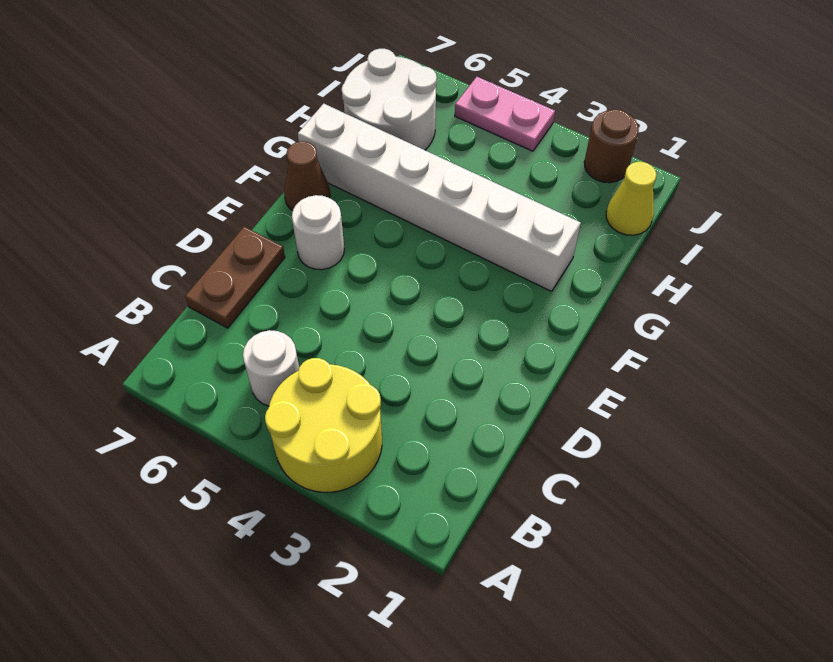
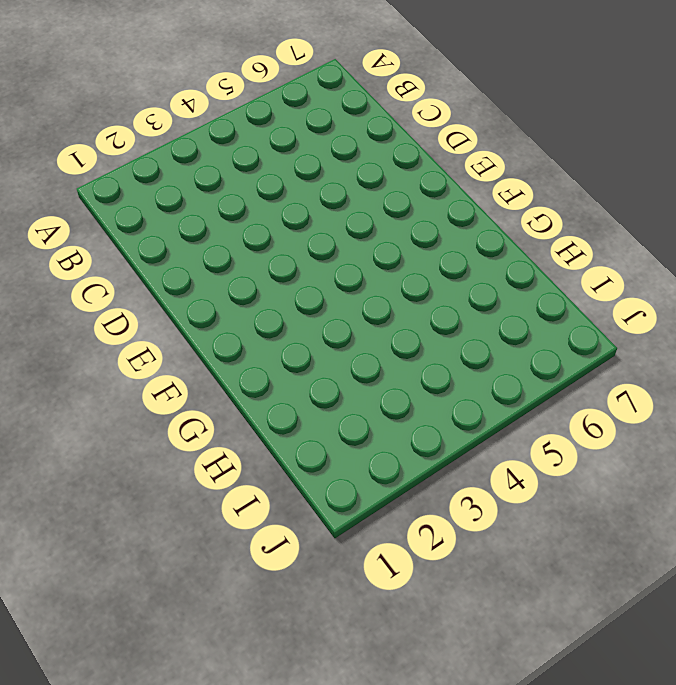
none -> yellow round brick A3:B4 level 1
none -> white round brick B5 level 1

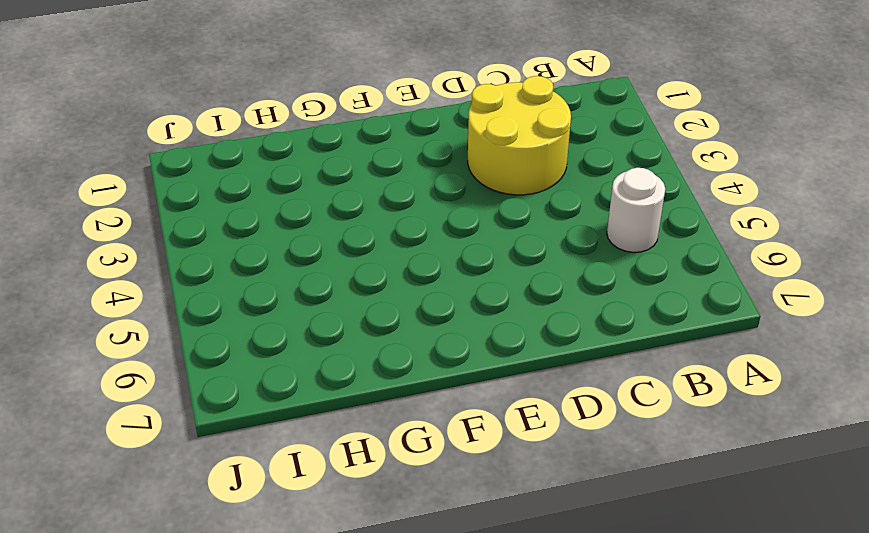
yellow round brick C2:D3 level 1 -> yellow round brick A3:B4 level 1
none -> brown plate C7:D7 level 1
none -> white round brick E6 level 1

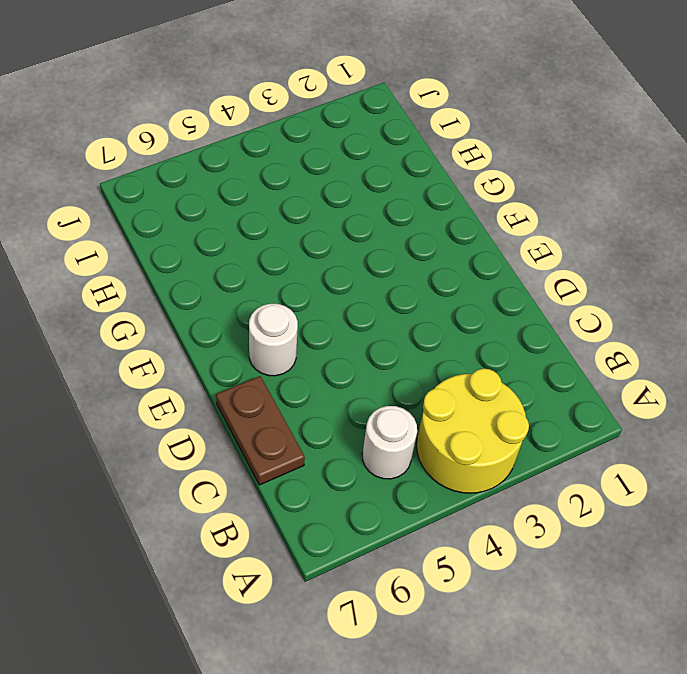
none -> brown cone F7 level 1
none -> white brick G2:G7 level 1

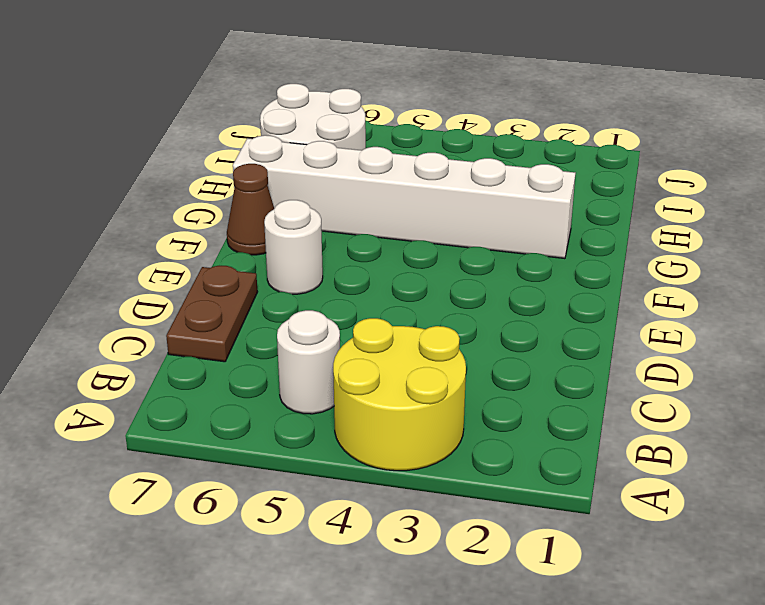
none -> yellow cone I1 level 1
none -> brown round brick J2 level 1

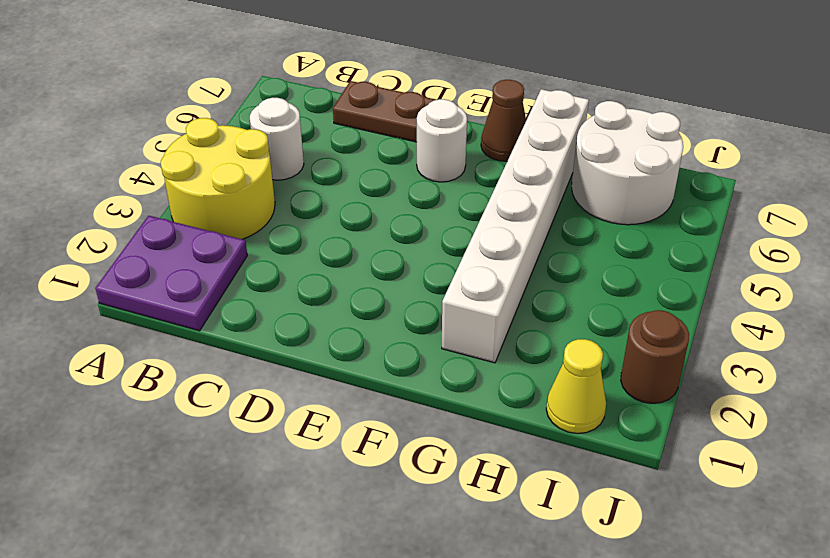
purple plate A1:B2 level 1 -> none
none -> pink plate J4:J5 level 1

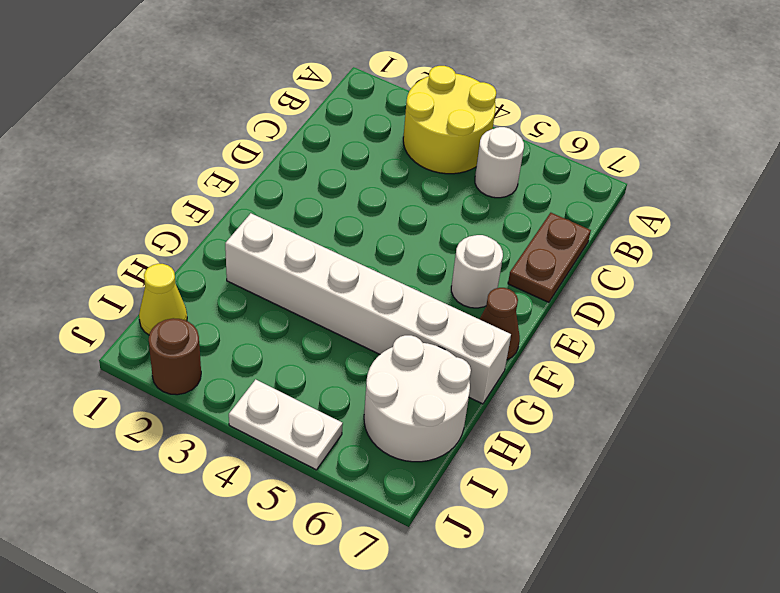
white plate J4:J5 level 1 -> pink plate J4:J5 level 1

